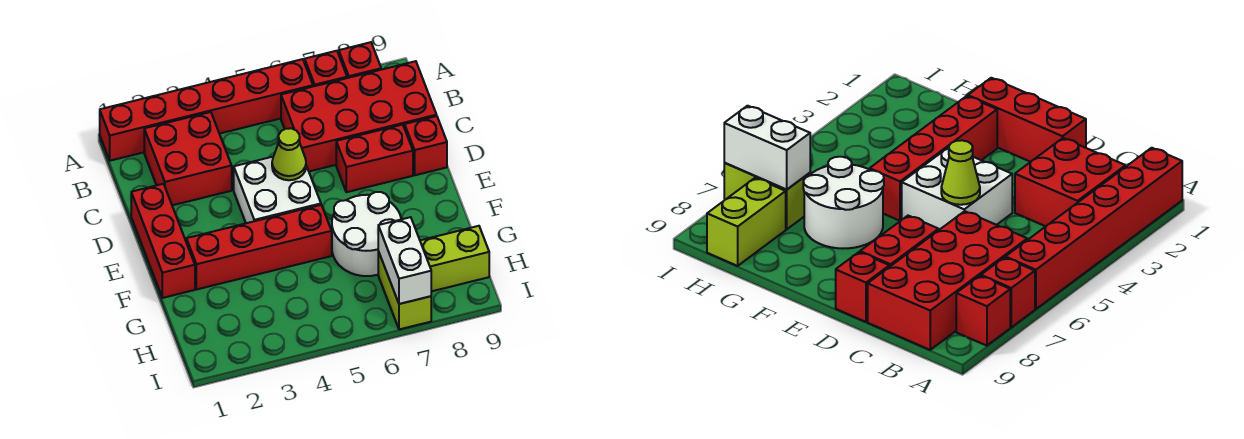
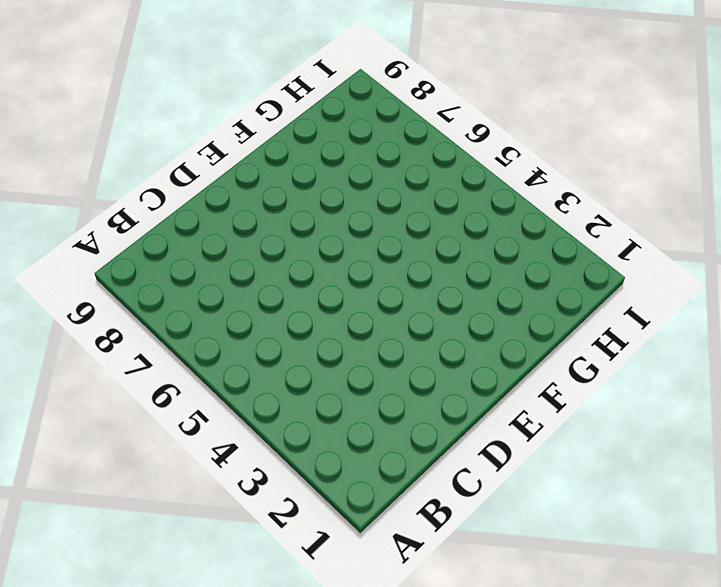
none -> red brick A1:A6 level 1
none -> red brick A7 level 1
none -> red brick A8 level 1

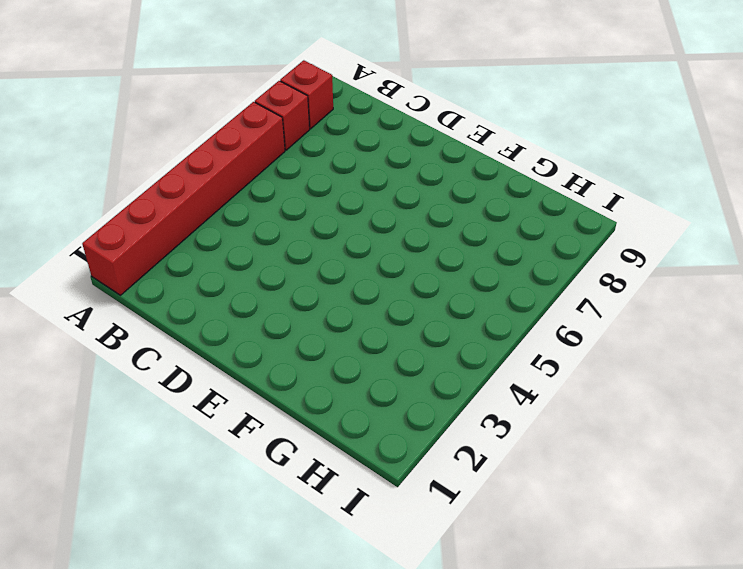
none -> red brick B2:C3 level 1
none -> red brick B6:C9 level 1
none -> red brick D1:F1 level 1

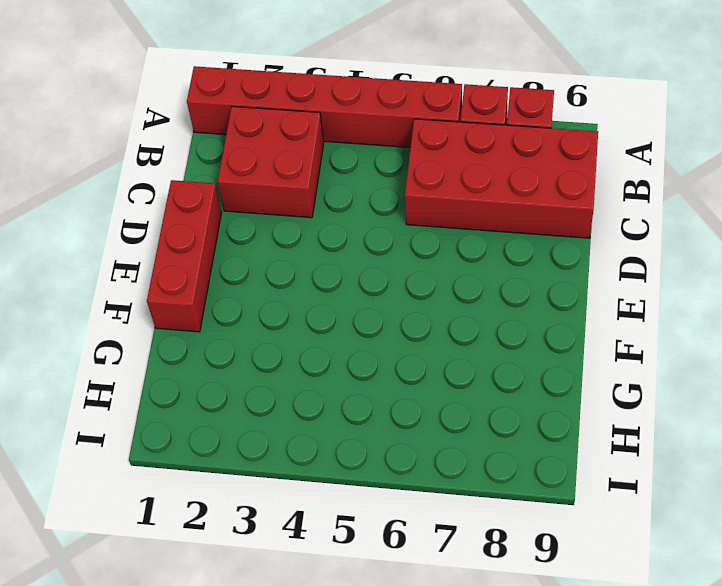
none -> white brick D4:E5 level 1
none -> red brick D7:D8 level 1
none -> red brick D9 level 1

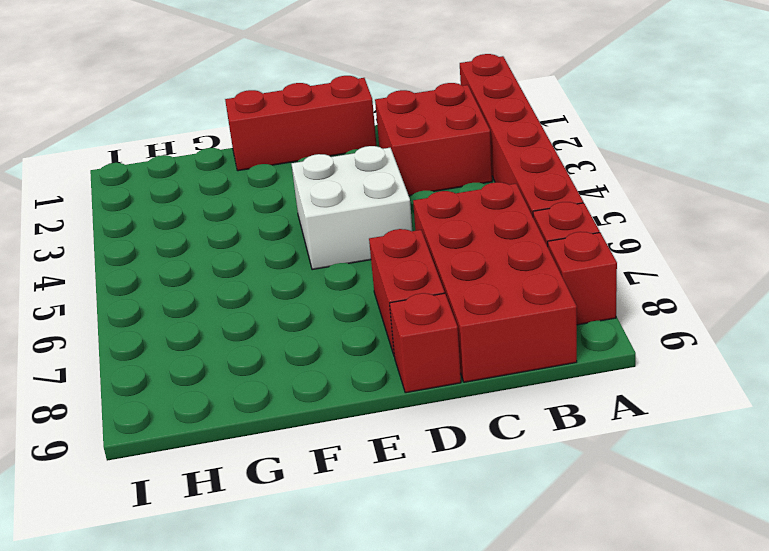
none -> red brick F2:F5 level 1
none -> white round brick F6:G7 level 1
none -> lime brick H7:I7 level 1

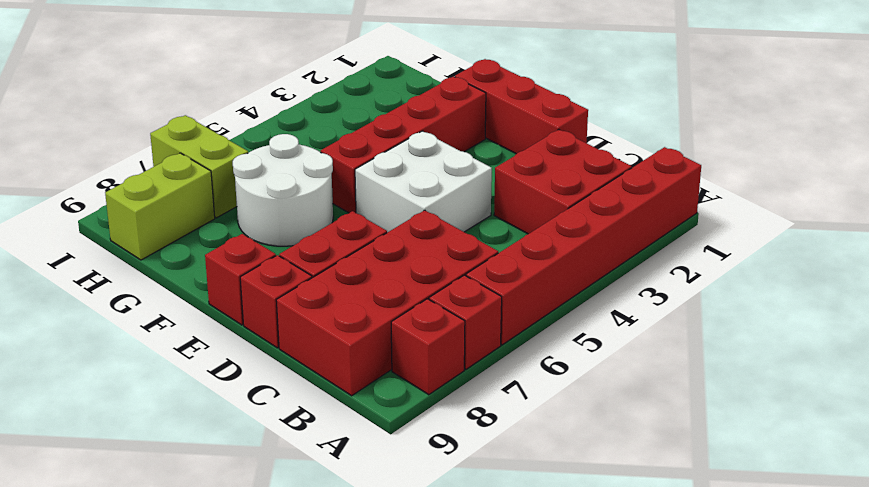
red brick E9 level 1 -> none
none -> lime cone D5 level 2
none -> white brick H7:I7 level 2

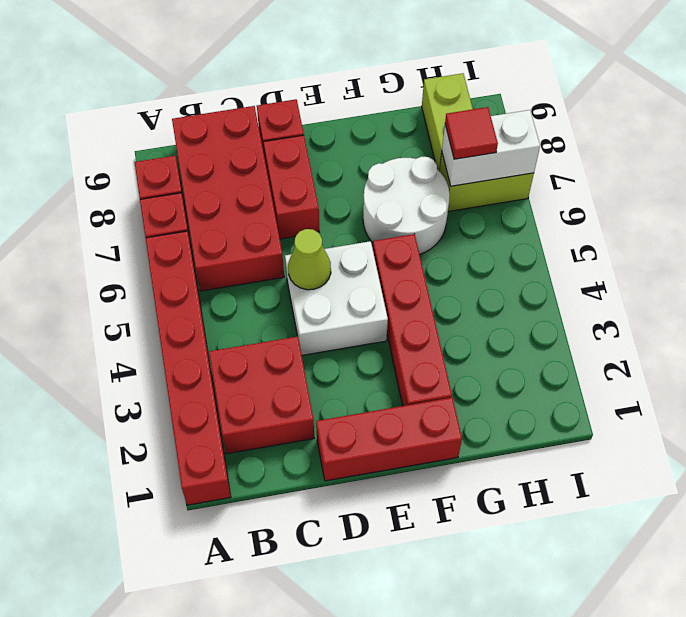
red tile H7 level 3 -> none

